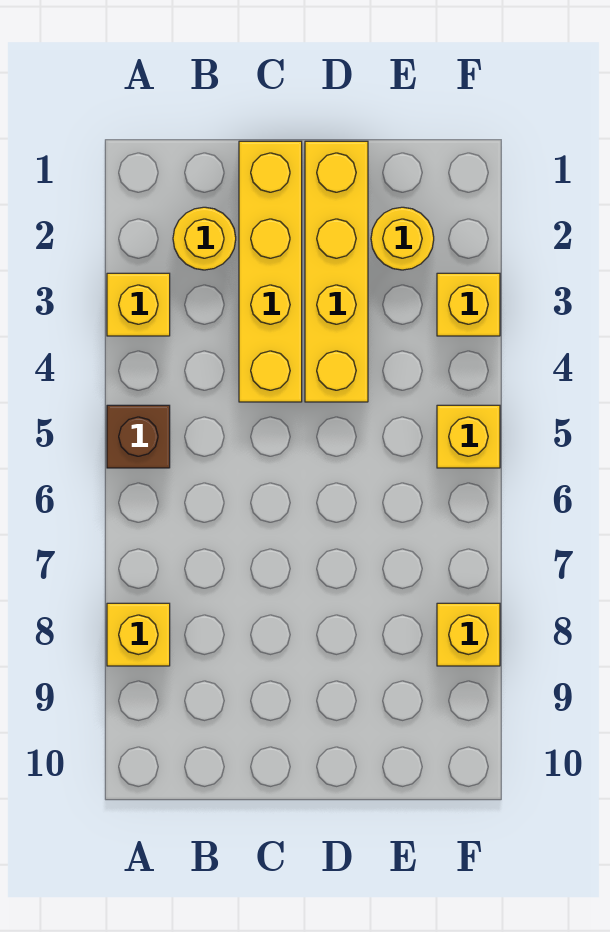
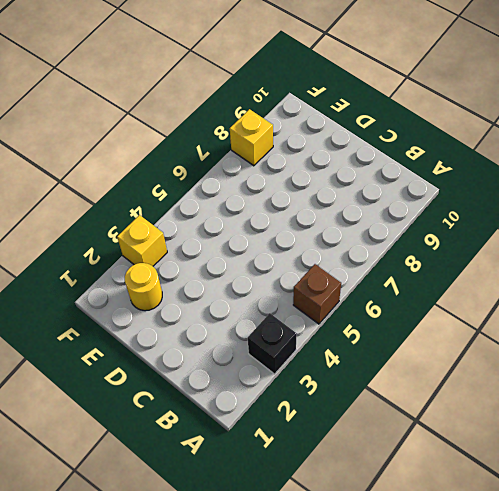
black brick A3 level 1 -> yellow brick A3 level 1
none -> yellow brick A8 level 1
none -> yellow round brick B2 level 1

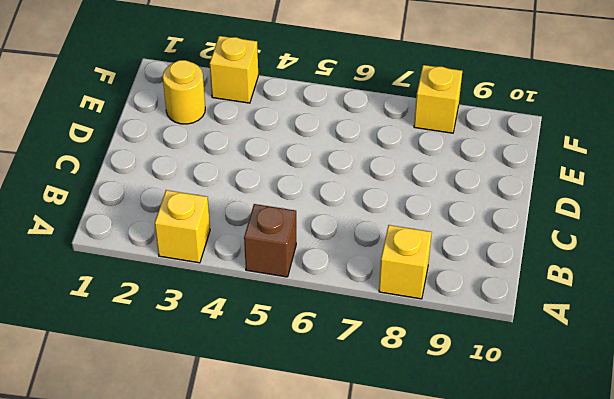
none -> yellow round brick B2 level 1
none -> yellow brick C1:C4 level 1

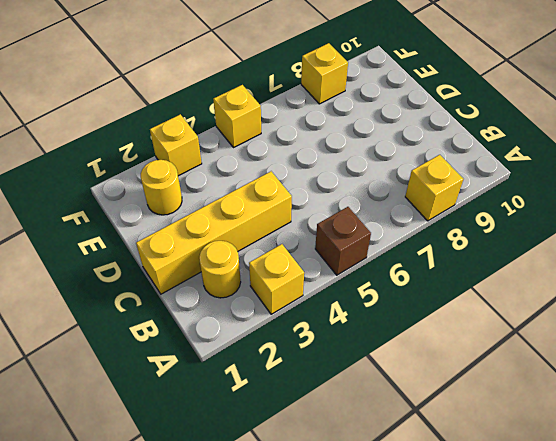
none -> yellow brick D1:D4 level 1

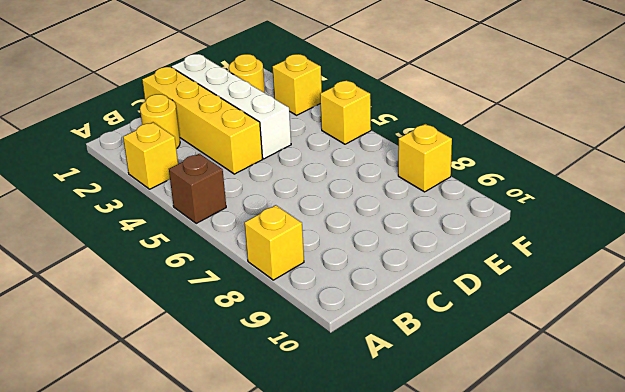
white brick D1:D4 level 1 -> yellow brick D1:D4 level 1

